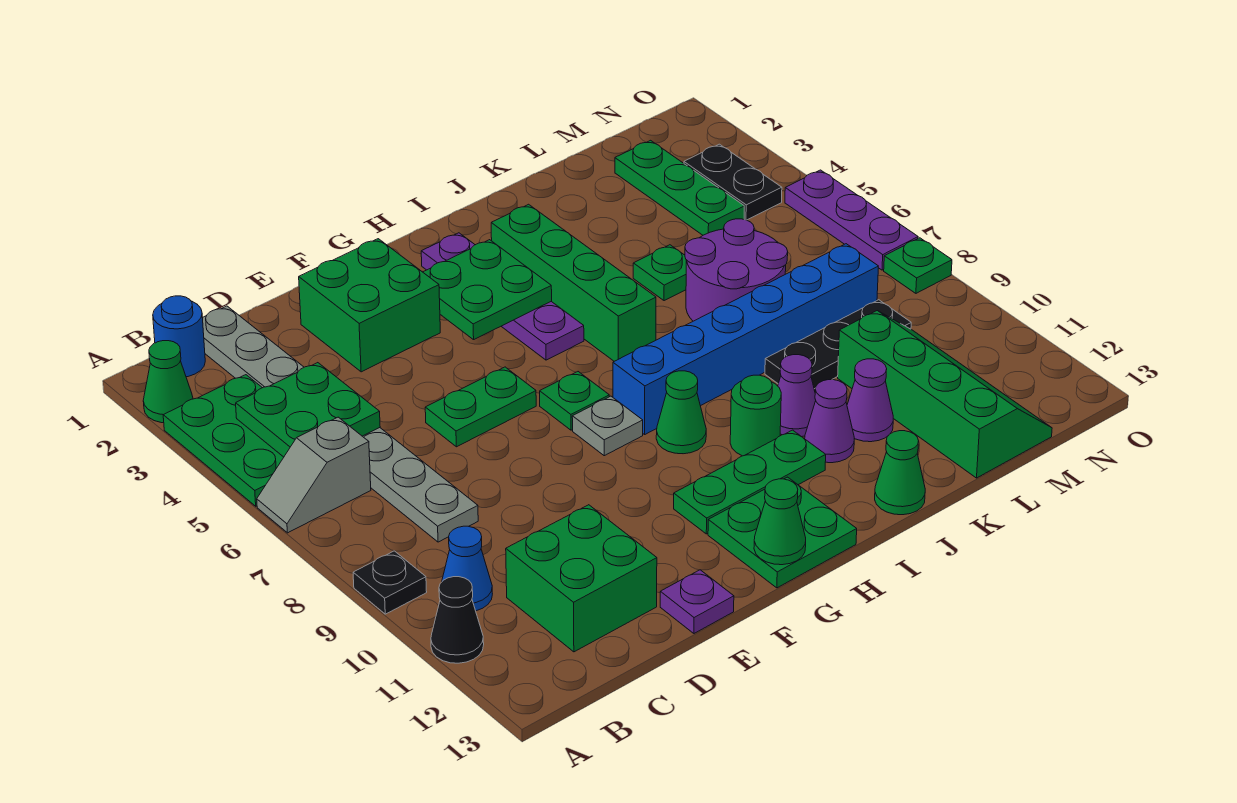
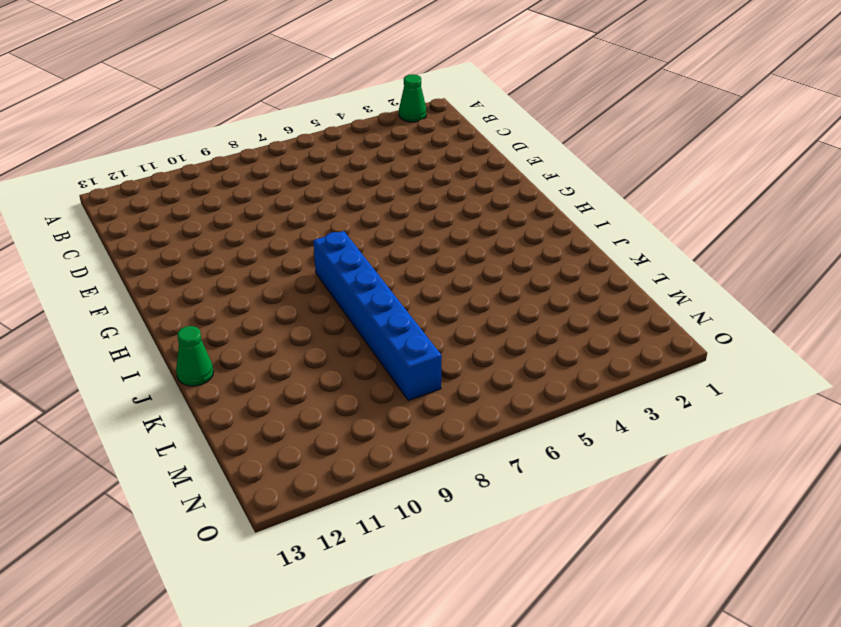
none -> green plate A3:B5 level 1
none -> grey slope A6:B6 level 1 top B
none -> black plate A9 level 1
none -> black cone A11 level 1

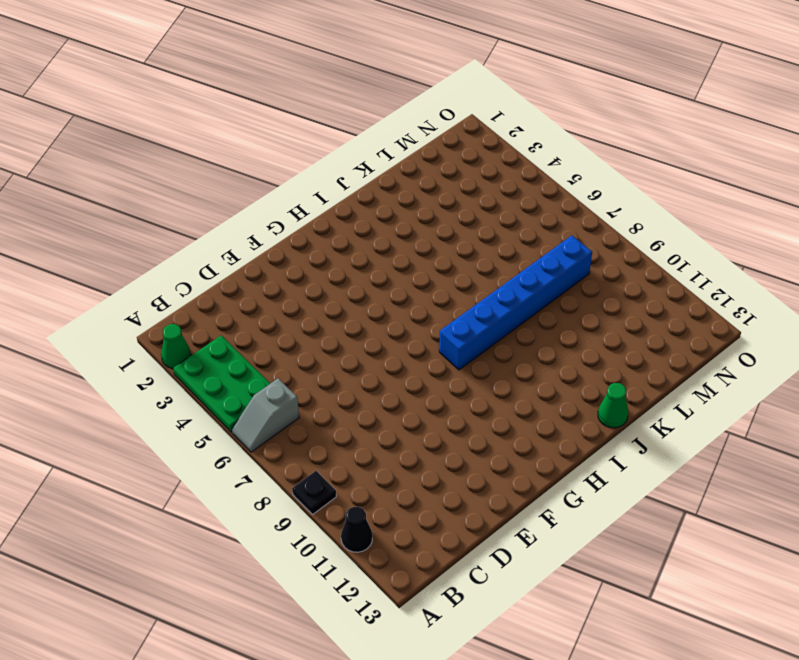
none -> blue round brick B1 level 1
none -> blue cone B10 level 1
none -> grey plate C1:C8 level 1
none -> green brick C11:D12 level 1

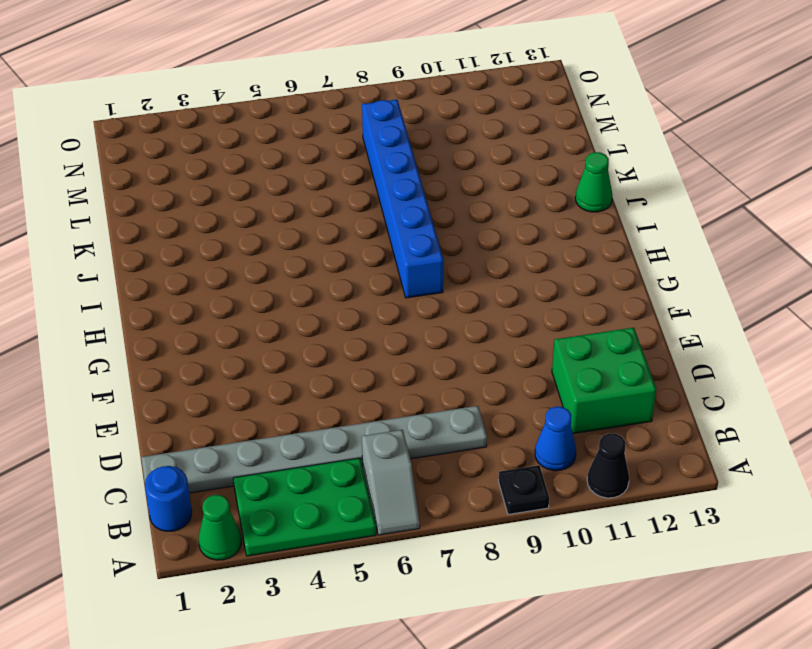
none -> green brick E2:F3 level 1
none -> green plate E6:F6 level 1
none -> purple plate E13 level 1
none -> green plate G7 level 1

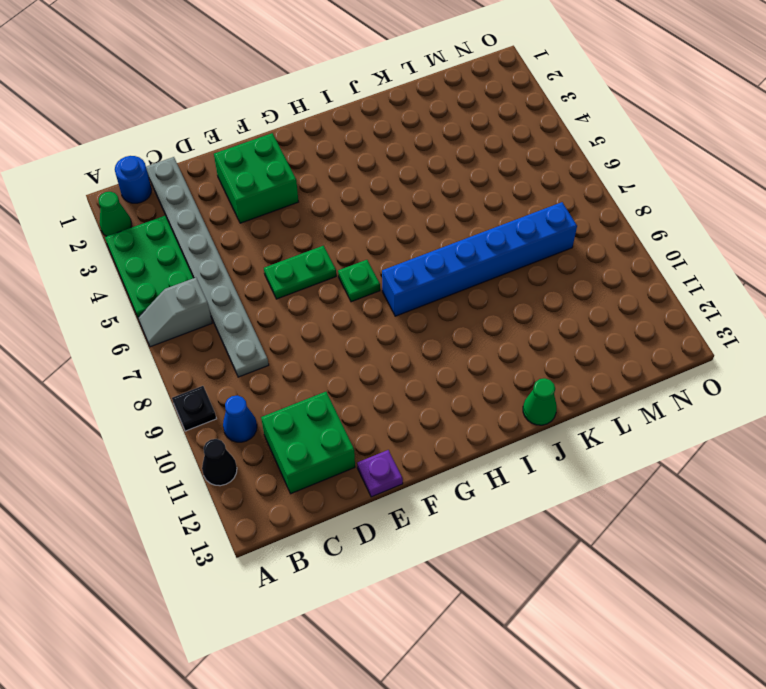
none -> grey plate G8 level 1
none -> green plate G11:I11 level 1
none -> green plate G12:H13 level 1
none -> purple plate H2:H5 level 1

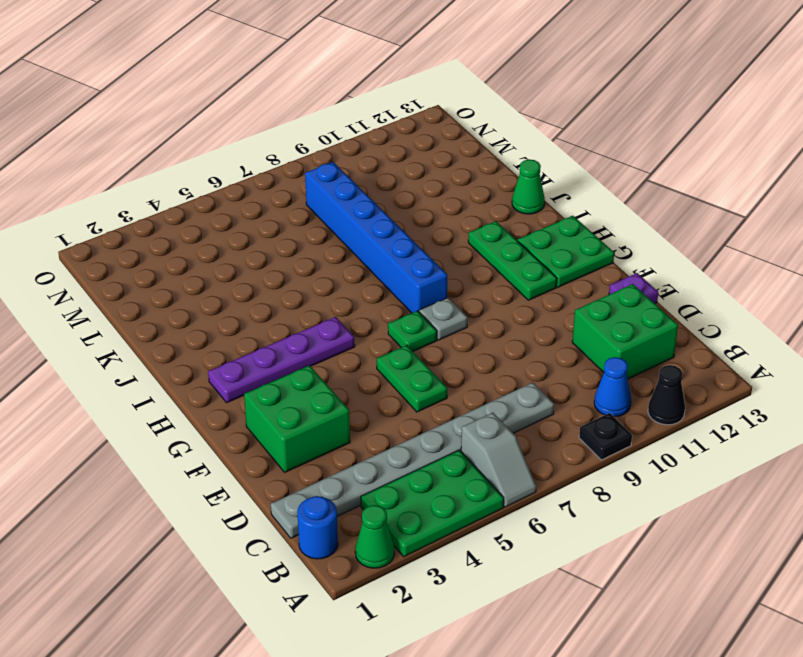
none -> green cone H9 level 1
none -> green brick I3:I6 level 1
none -> green round brick I10 level 1
none -> purple cone J10 level 1

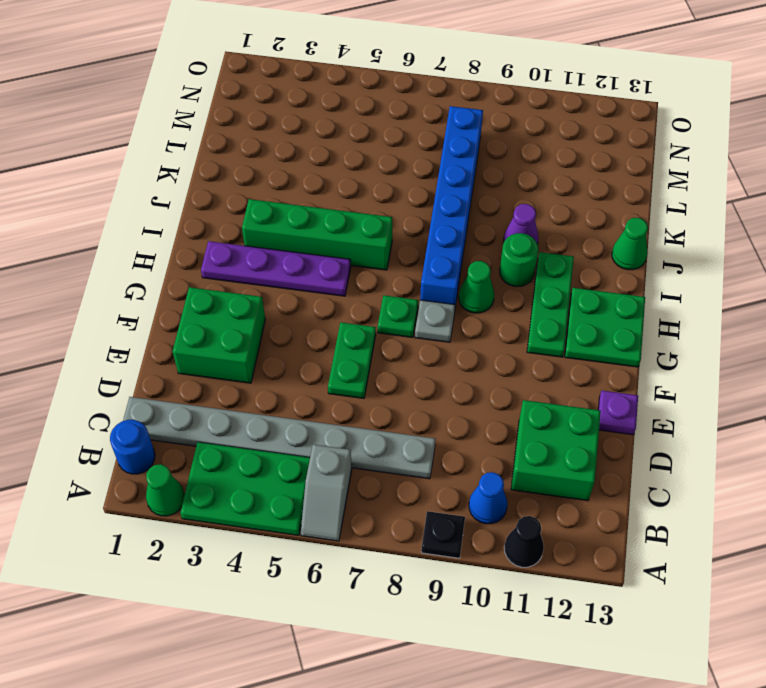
none -> purple cone J11 level 1
none -> green plate K5 level 1
none -> purple round brick K6:L7 level 1
none -> black plate K9:M9 level 1

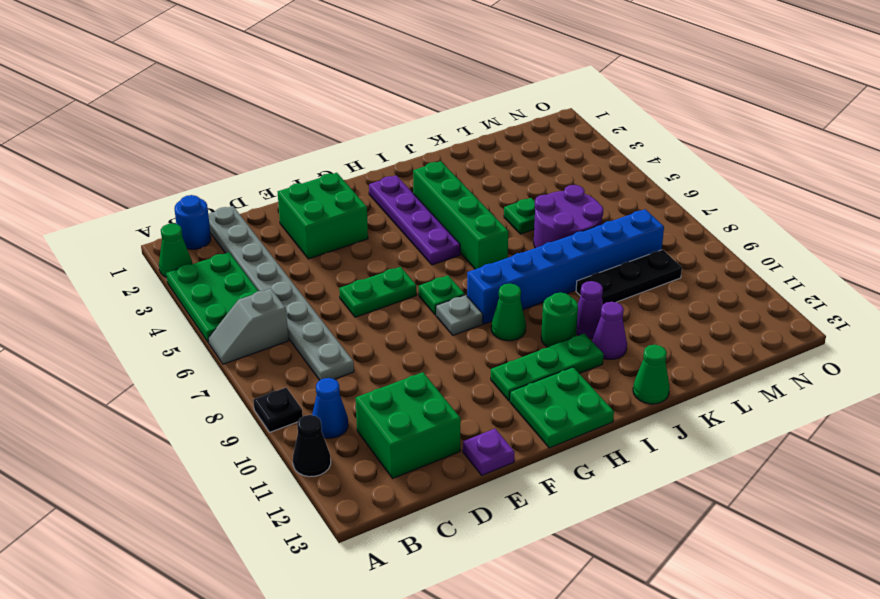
none -> purple cone K11 level 1
none -> green slope L10:M13 level 1 top L
none -> green plate M2:M4 level 1
none -> black plate N3:N4 level 1

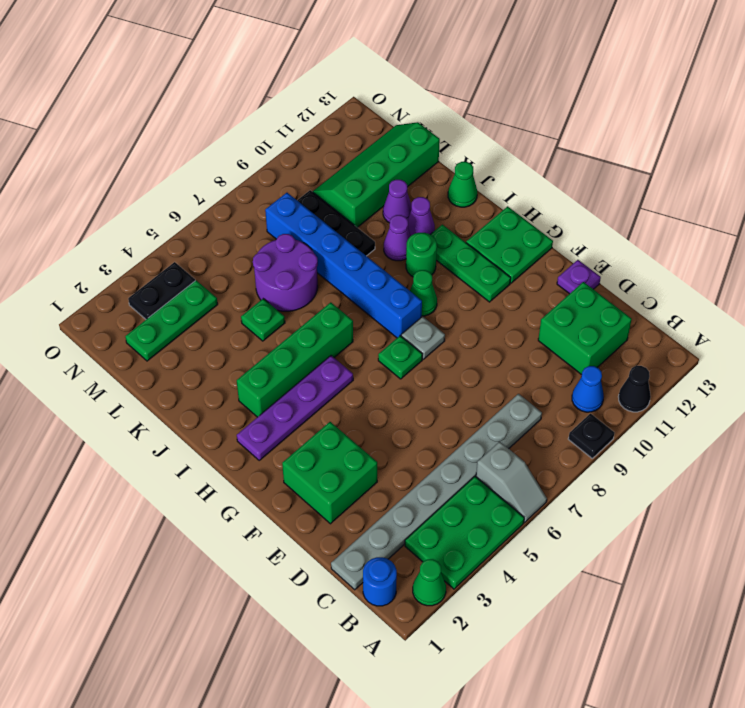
none -> green plate E6:F6 level 1
none -> purple plate O5:O7 level 1
none -> green plate O8 level 1
none -> green plate B4:C5 level 2

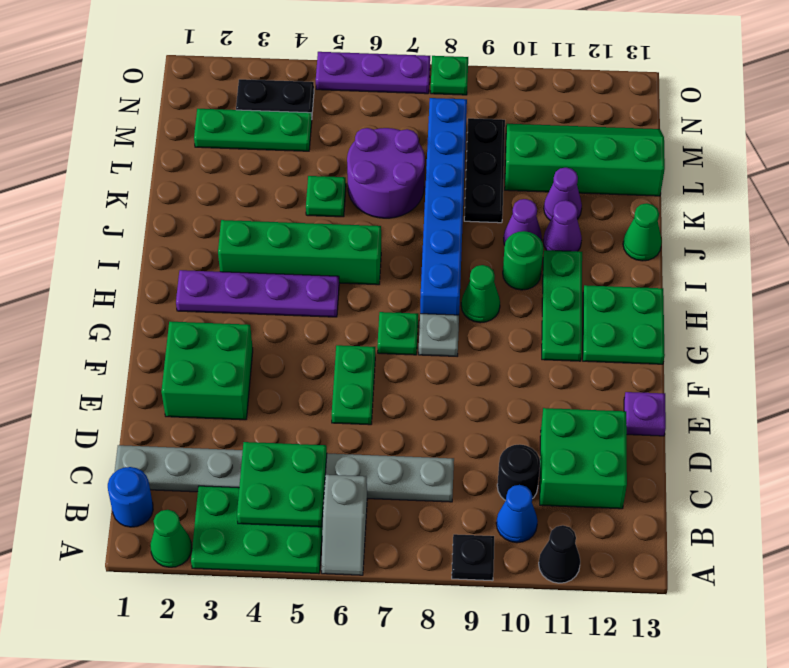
black round brick C10 level 1 -> none
none -> green plate G3:H4 level 2
none -> green cone G13 level 2

